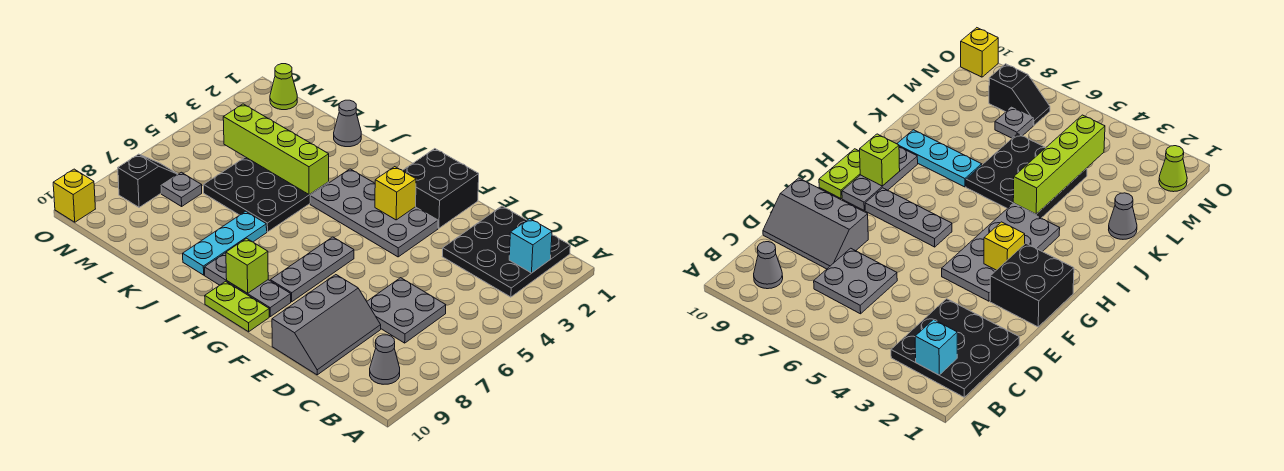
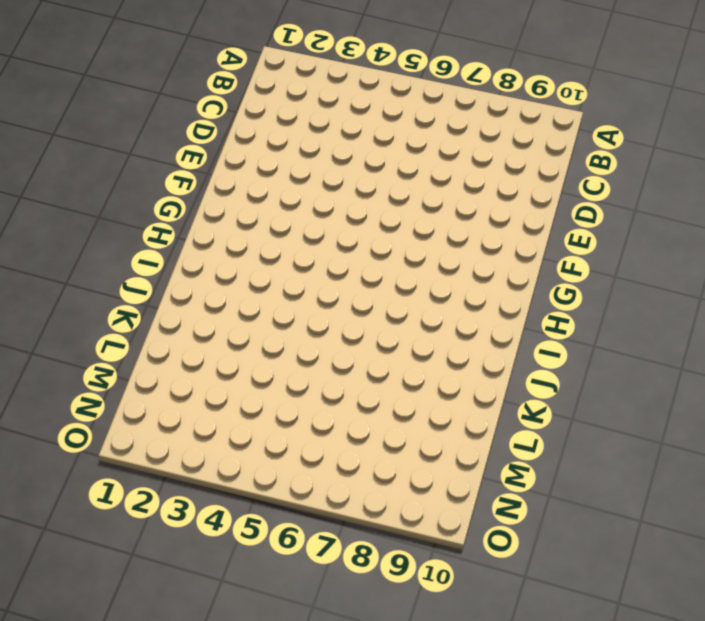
none -> black plate B1:D3 level 1
none -> grey cone B9 level 1
none -> grey plate C6:D7 level 1

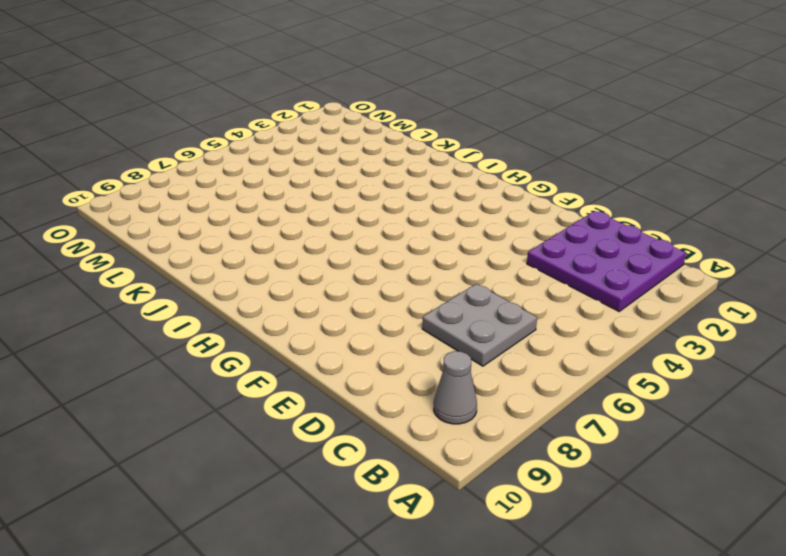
purple plate B1:D3 level 1 -> black plate B1:D3 level 1
none -> grey slope D8:E10 level 1 top E
none -> black brick F1:G2 level 1
none -> grey plate F3:I4 level 1

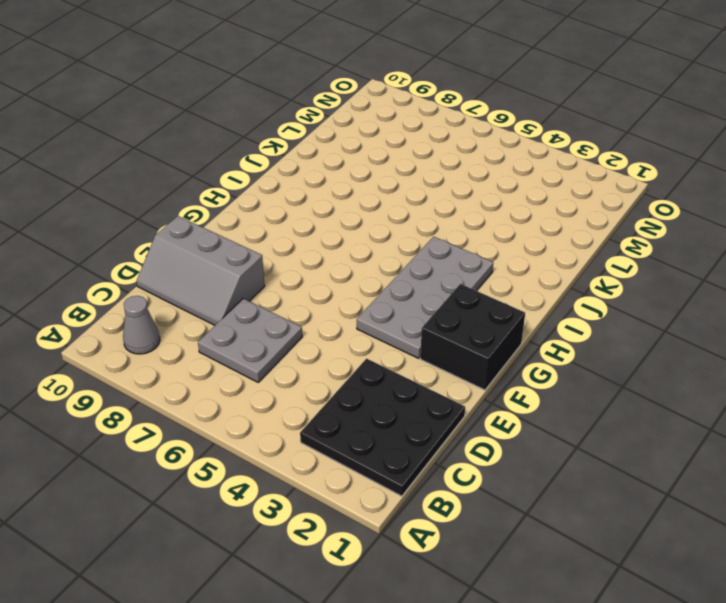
none -> grey plate G6:G8 level 1
none -> grey plate G9:I9 level 1
none -> lime plate G10:H10 level 1

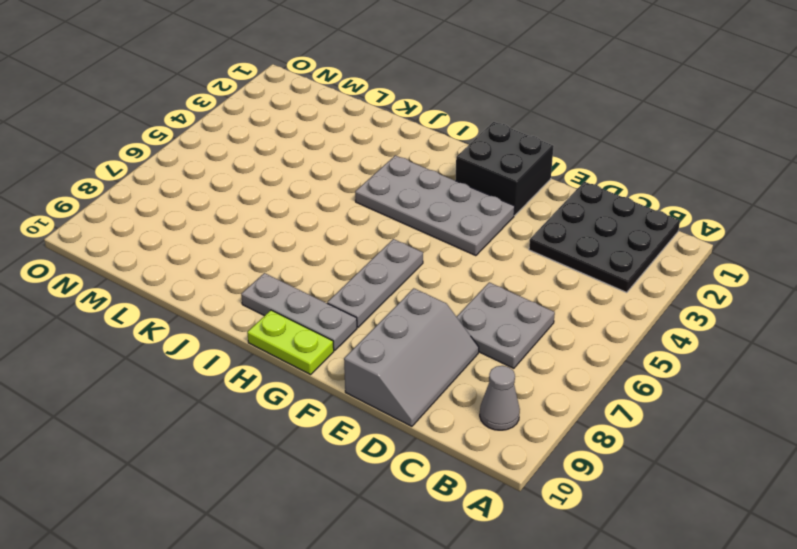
none -> black plate J4:L6 level 1
none -> cyan plate J7:J9 level 1
none -> grey cone K1 level 1

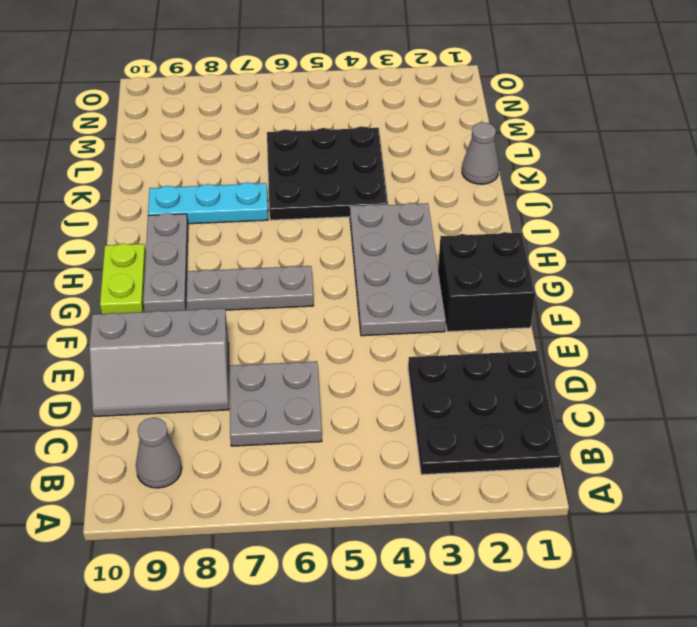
none -> grey plate M7 level 1
none -> lime cone N1 level 1
none -> black slope N7:N8 level 1 top 8

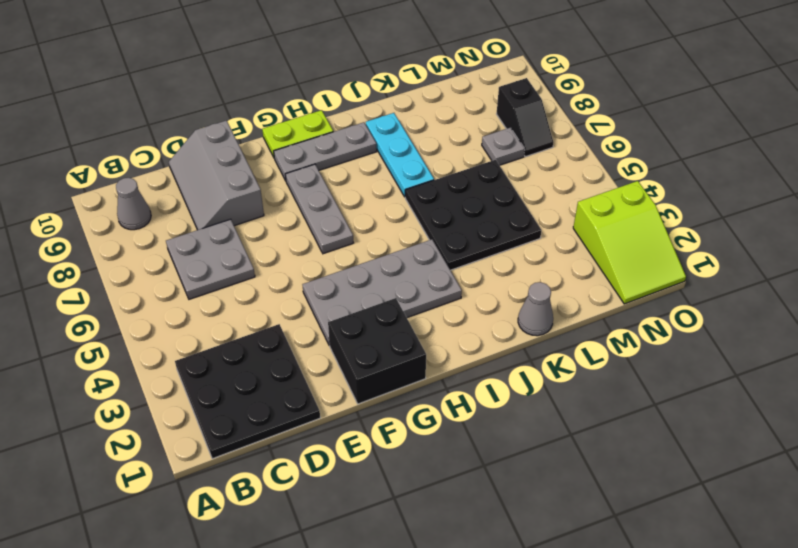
lime slope N1:O3 level 1 top 3 -> lime cone N1 level 1
none -> yellow brick O10 level 1
none -> cyan brick B2 level 2
none -> yellow brick G3 level 2

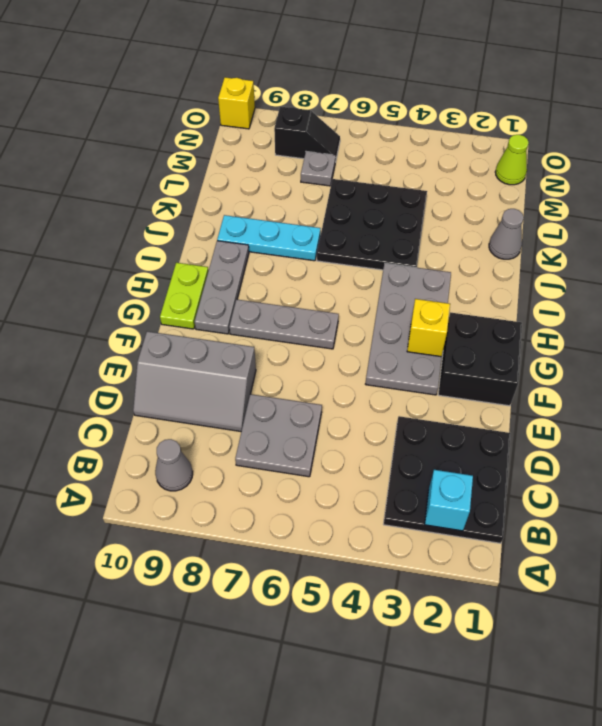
none -> lime brick H9 level 2
none -> lime brick J4:M4 level 2

